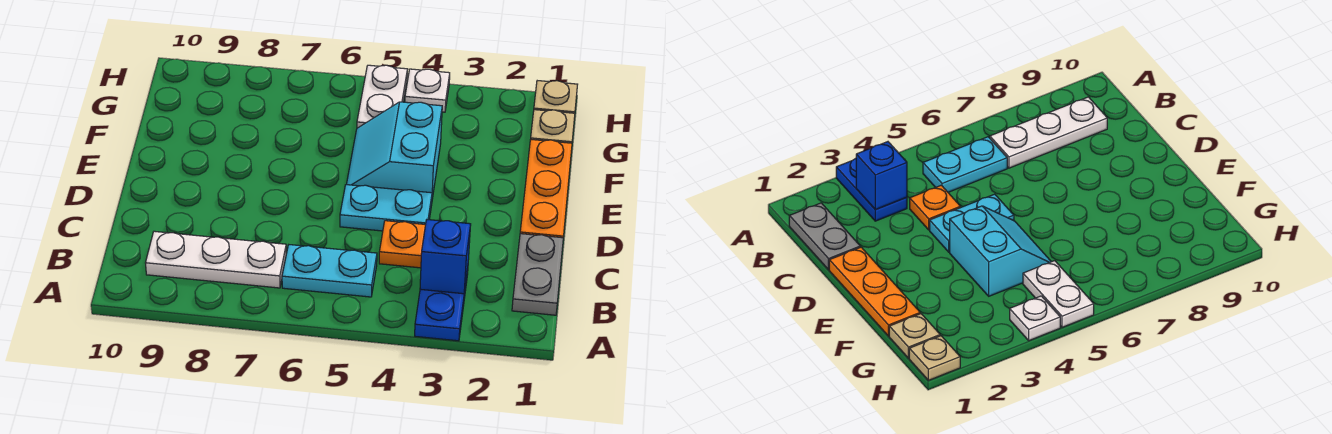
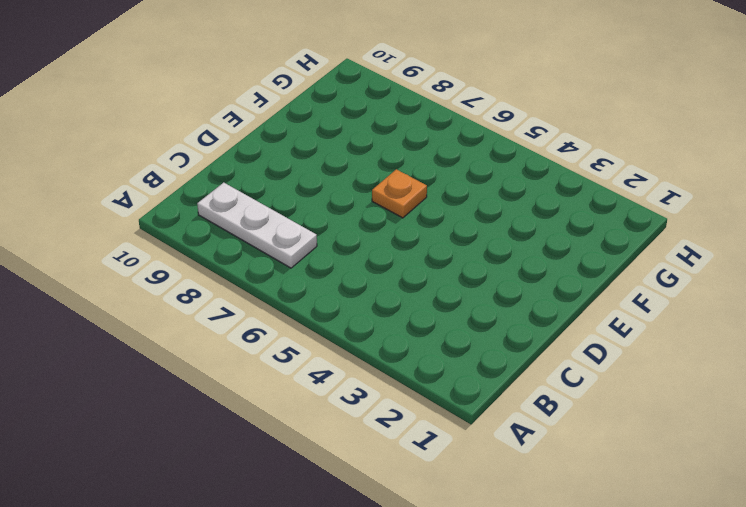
orange plate E6 level 1 -> orange plate C4 level 1
none -> blue plate A3:B3 level 1
none -> grey plate B1:C1 level 1
none -> cyan plate B5:B6 level 1

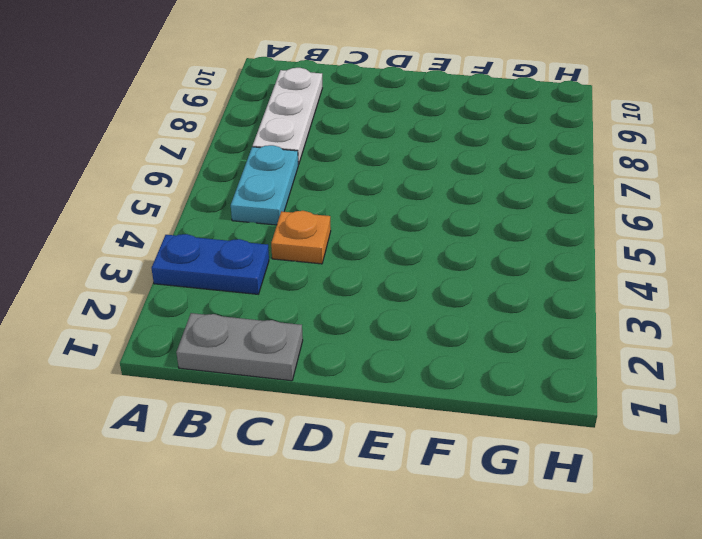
none -> orange plate D1:F1 level 1
none -> cyan plate D4:D5 level 1
none -> cyan slope E4:F5 level 1 top 4

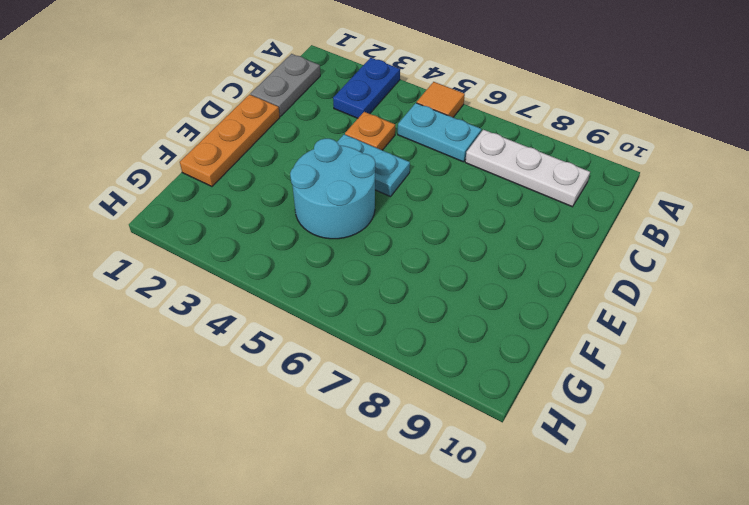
orange tile A5 level 1 -> none
cyan round brick E4:F5 level 1 -> cyan slope E4:F5 level 1 top 4
none -> tan plate G1 level 1
none -> white plate G5:H5 level 1
none -> tan plate H1 level 1

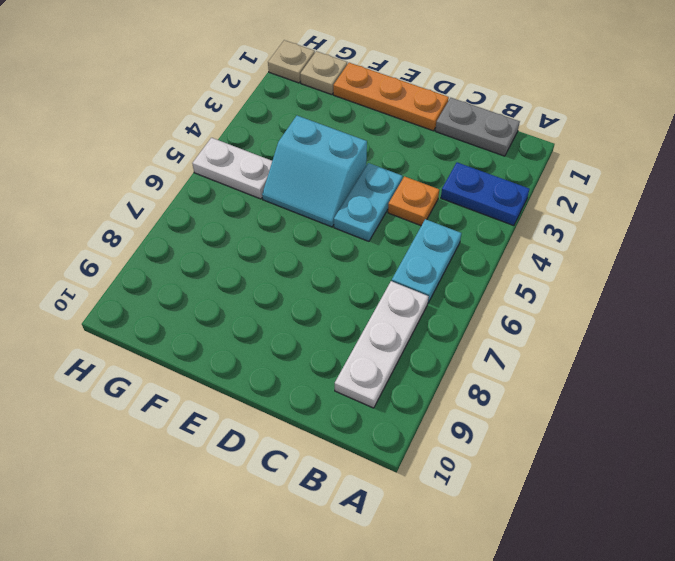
none -> white plate H4 level 1
none -> blue brick B3 level 2

